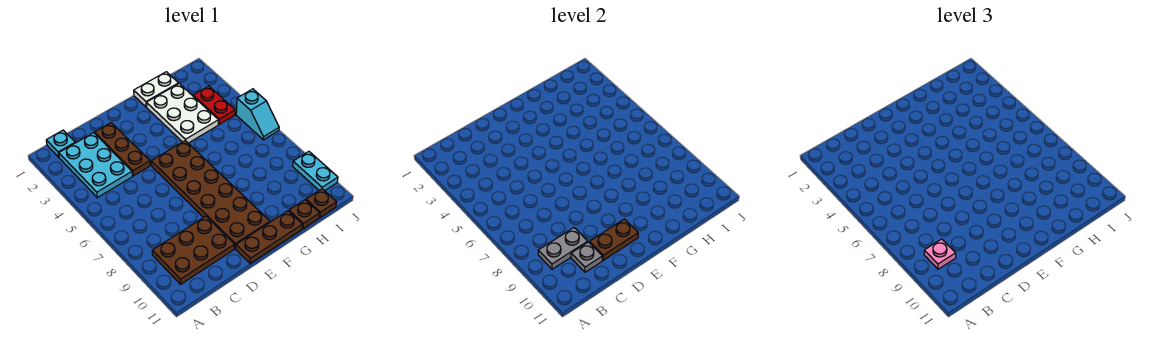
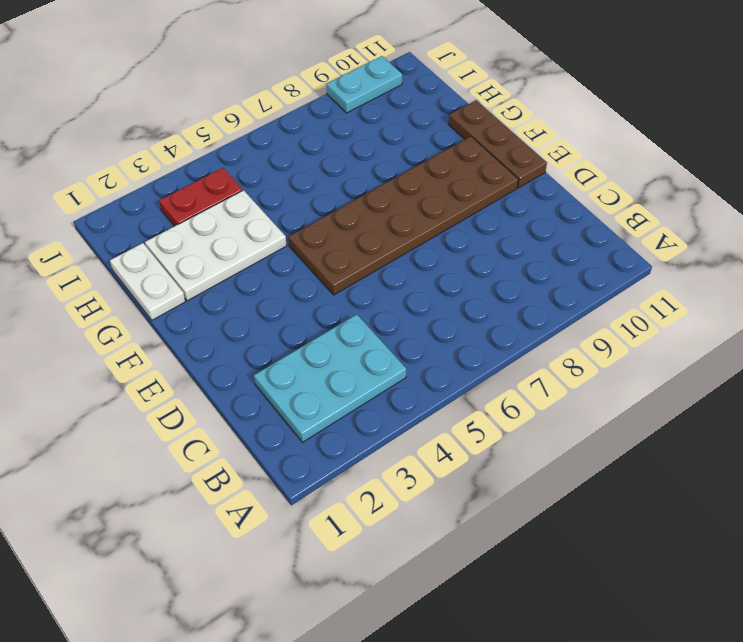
none -> cyan plate B1 level 1
none -> brown plate B9:D10 level 1
none -> brown plate D2:D4 level 1

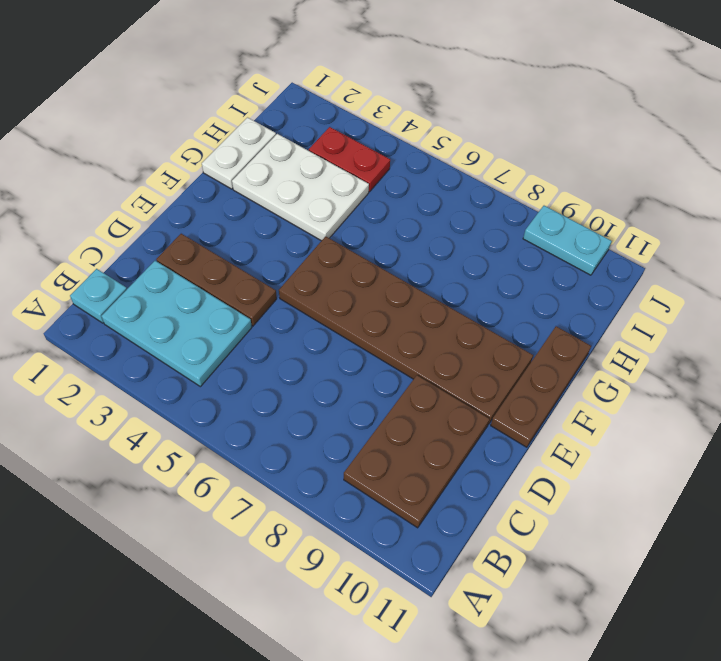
none -> brown plate H11 level 1
none -> brown plate I11 level 1
none -> cyan slope J5:J6 level 1 top 5

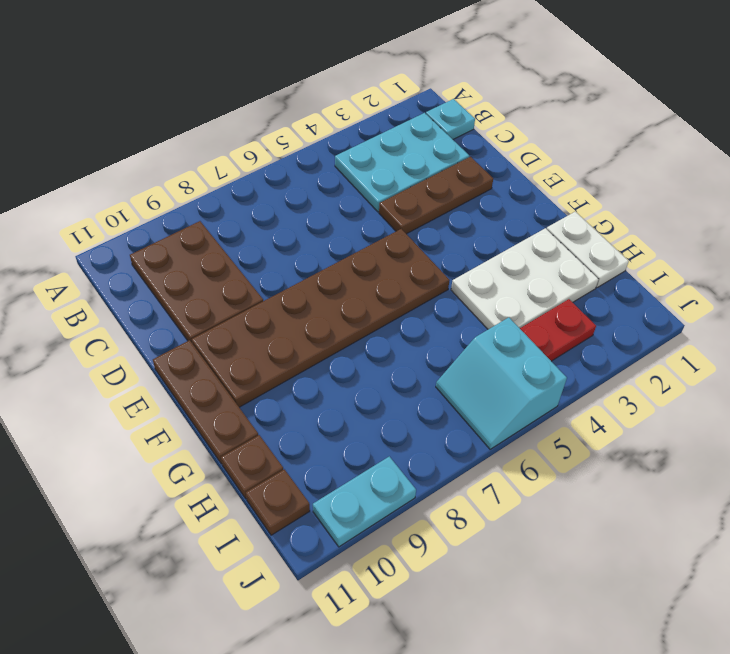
cyan slope I5:J6 level 1 top 5 -> cyan slope J5:J6 level 1 top 5
none -> grey plate B9:C9 level 2
none -> grey plate C10 level 2
none -> brown plate D10:E10 level 2

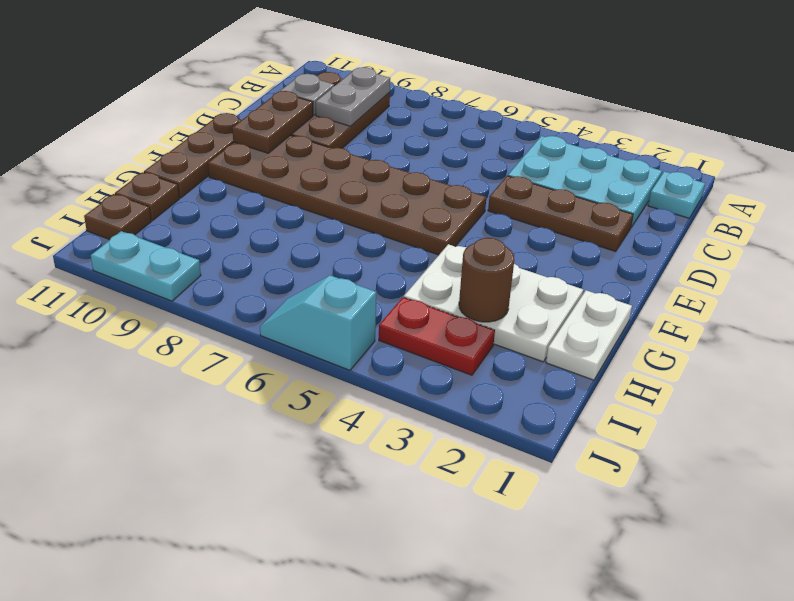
brown round brick H3 level 2 -> none
none -> pink plate B9 level 3

